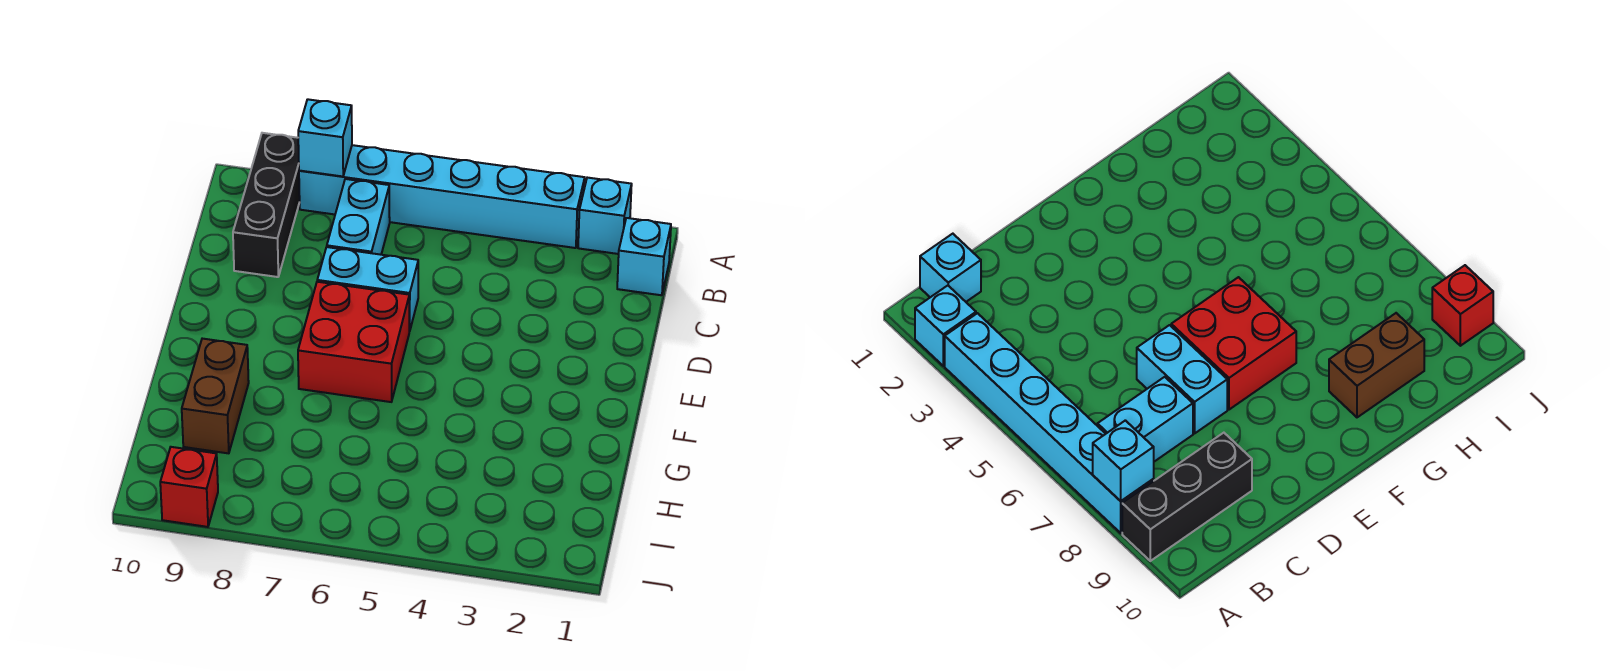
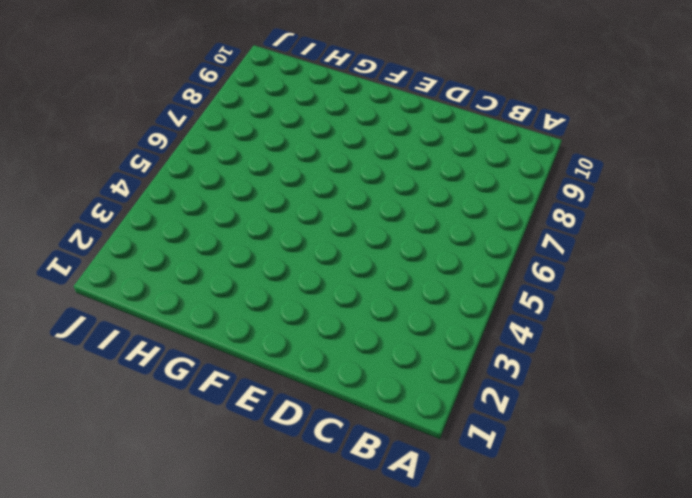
none -> cyan brick A2 level 1
none -> cyan brick A3:A8 level 1

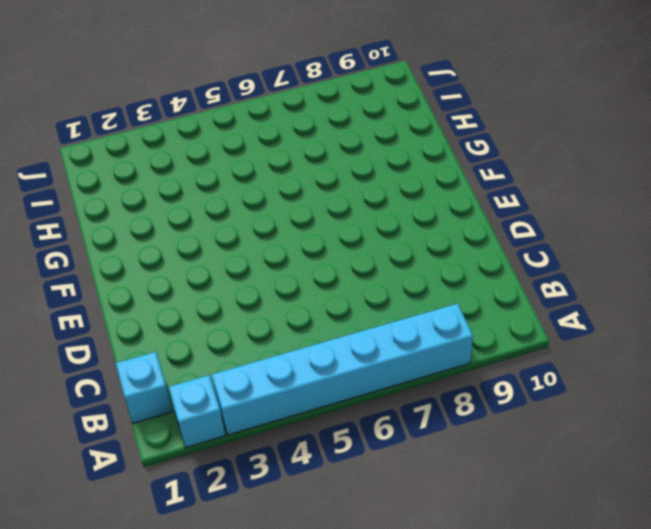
none -> black brick A9:C9 level 1
none -> cyan brick B7:C7 level 1

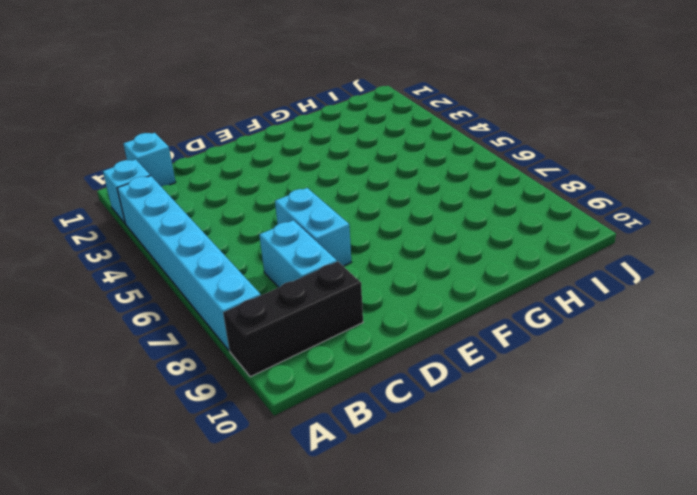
cyan brick C7:C8 level 1 -> cyan brick B7:C7 level 1
none -> red brick E6:F7 level 1
none -> brown brick G9:H9 level 1

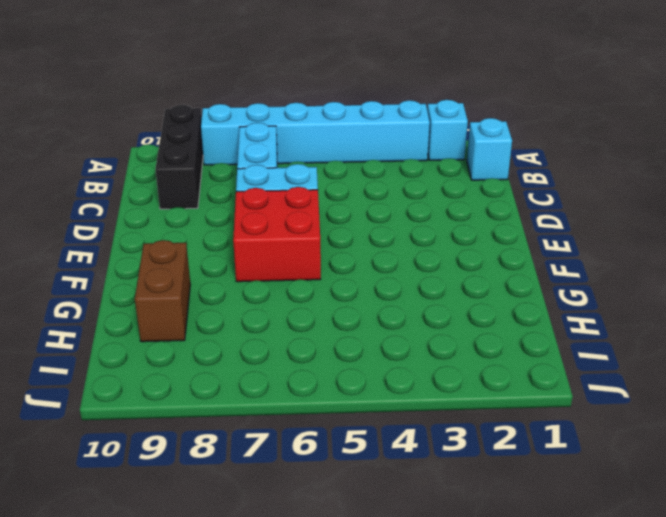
none -> red brick J9 level 1
none -> cyan brick A8 level 2

